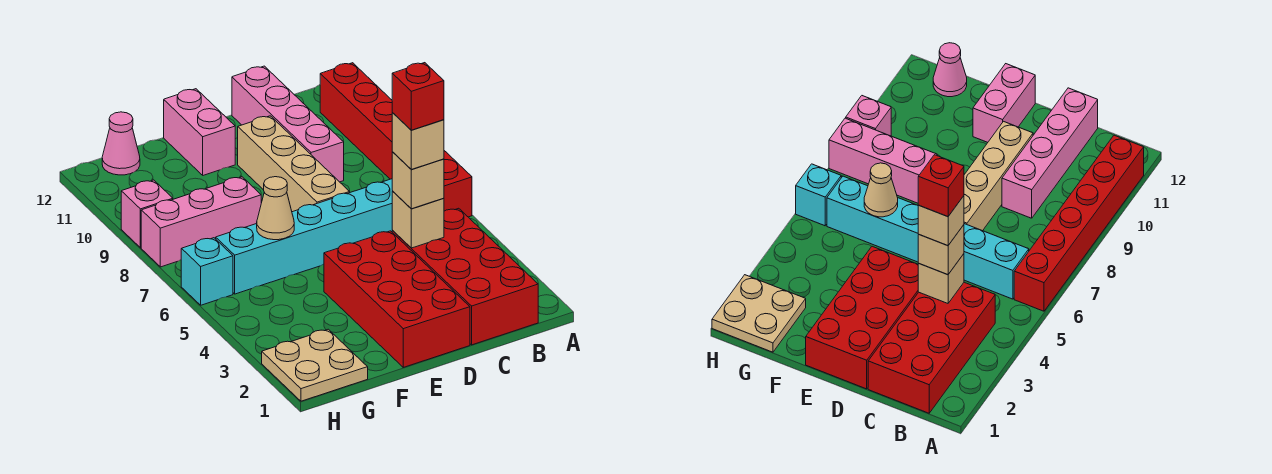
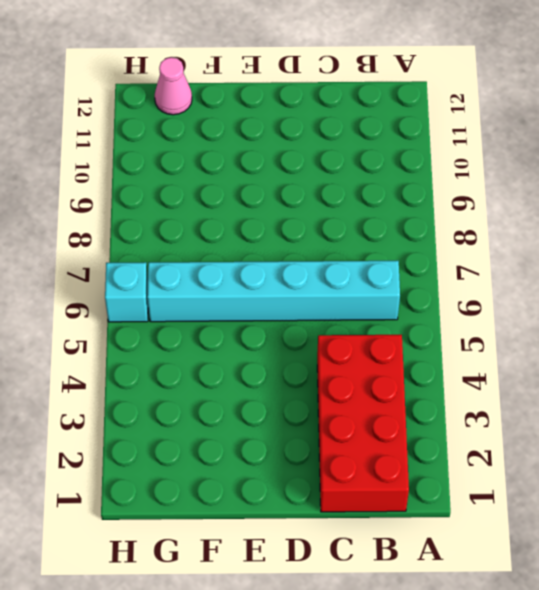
none -> red brick A6:A11 level 1
none -> pink brick C9:C12 level 1
none -> red brick D1:E4 level 1

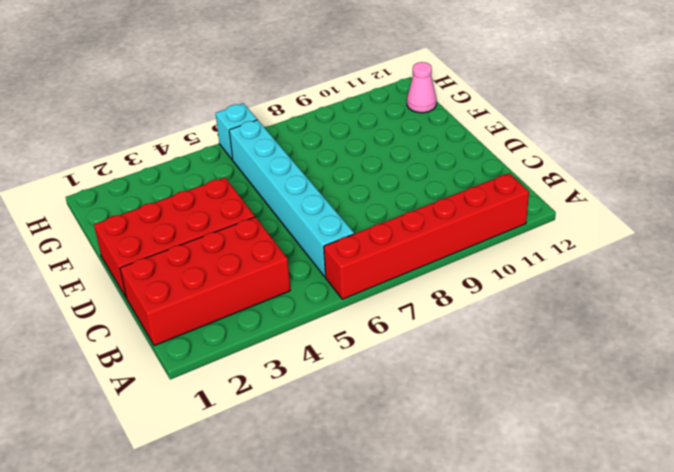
none -> pink brick C9:C12 level 1
none -> tan brick D7:D10 level 1
none -> pink brick E11:E12 level 1

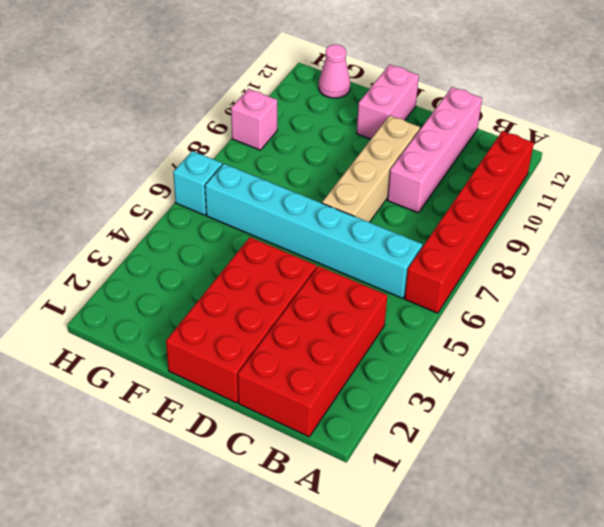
none -> pink brick F8:H8 level 1
none -> tan plate G1:H2 level 1
none -> tan brick C4 level 2

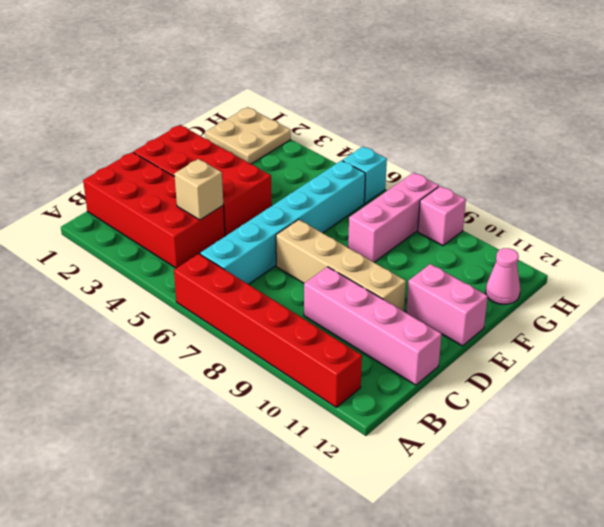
none -> tan cone F6 level 2
none -> tan brick C4 level 3
none -> tan brick C4 level 4

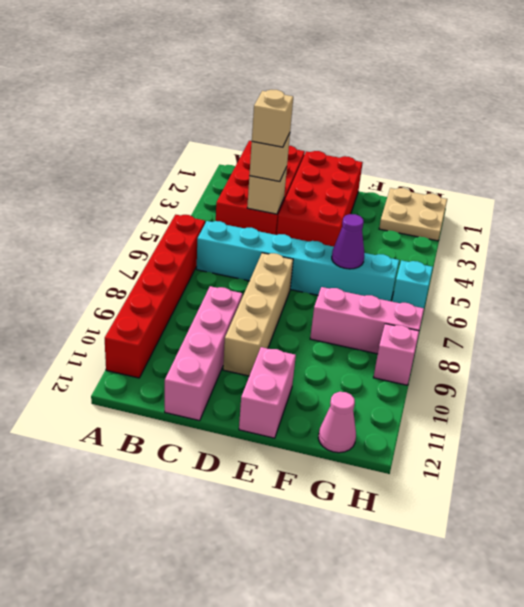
purple cone F6 level 2 -> tan cone F6 level 2
none -> red brick C4 level 5

